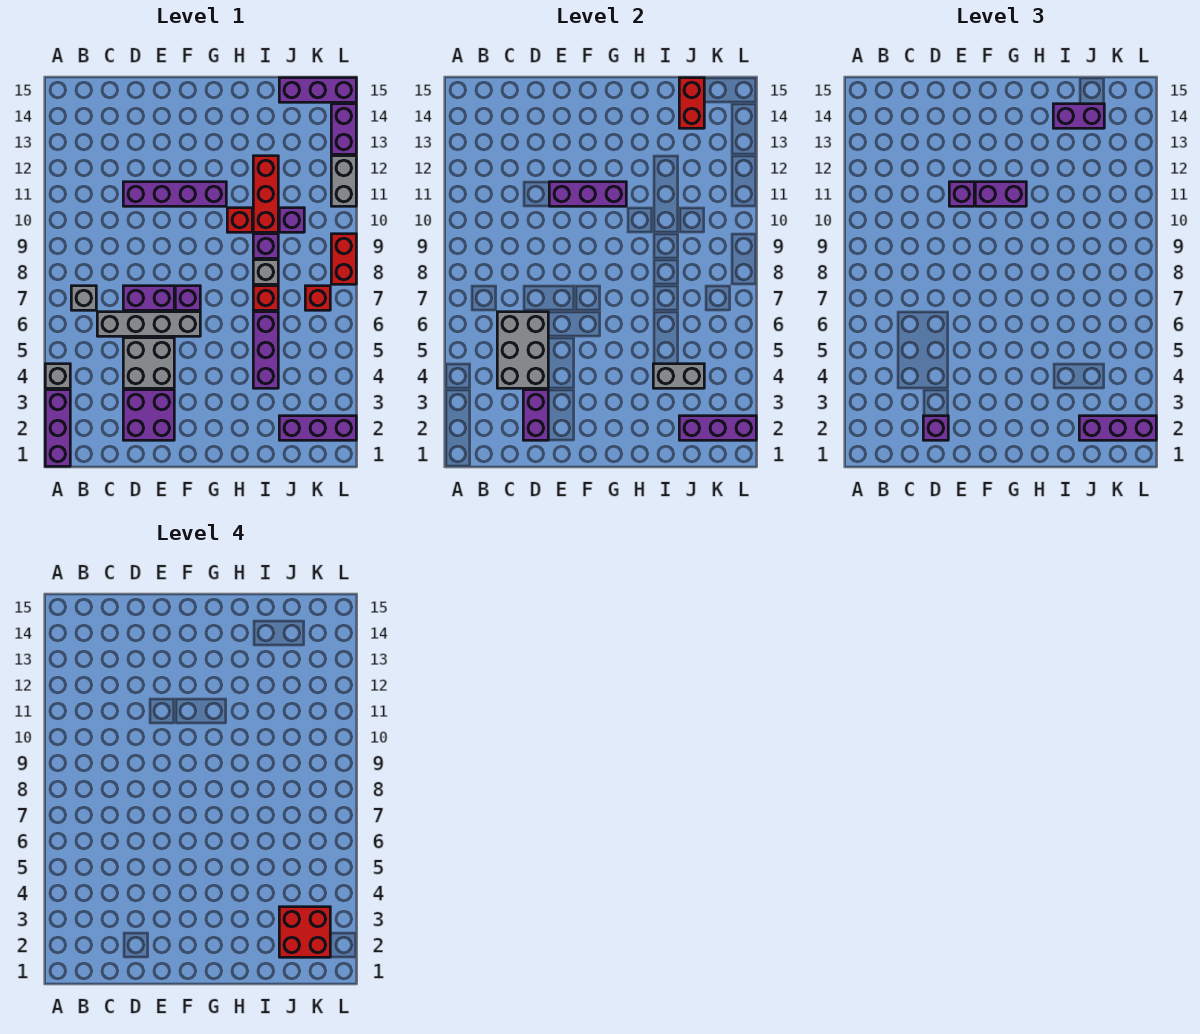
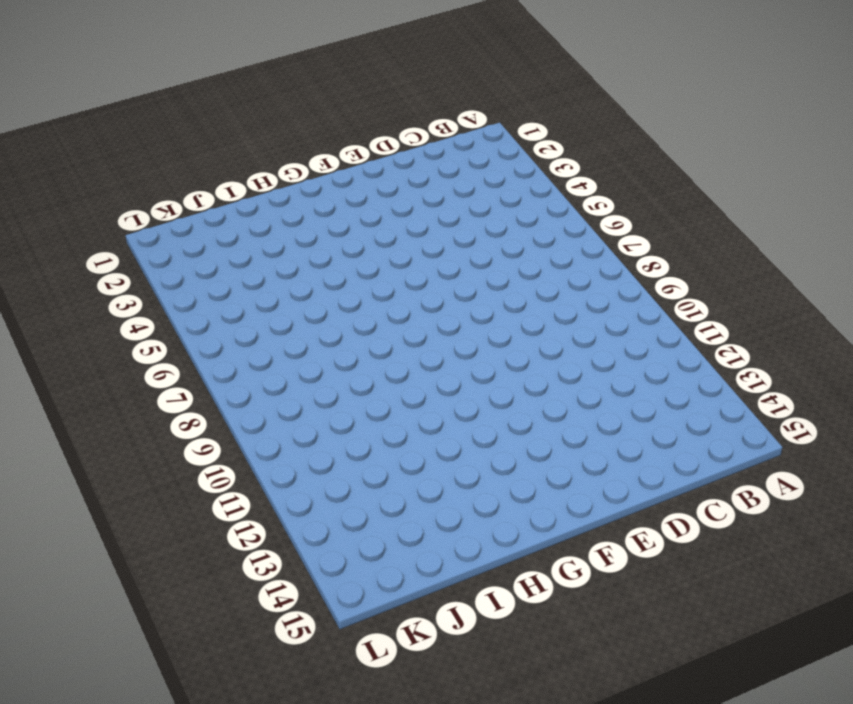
none -> purple brick A1:A3 level 1
none -> grey brick A4 level 1
none -> grey brick B7 level 1
none -> grey brick C6:F6 level 1

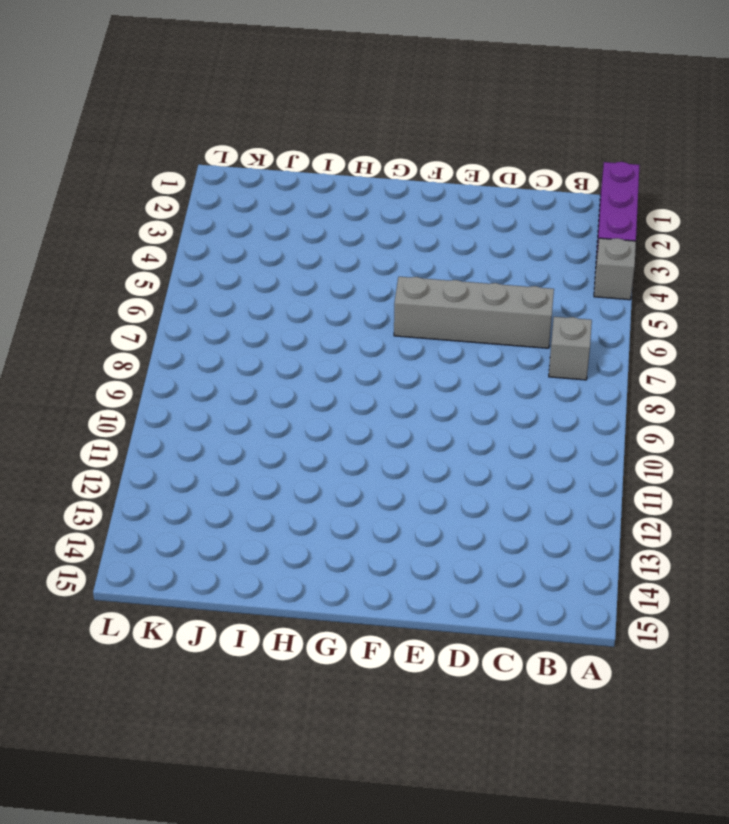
none -> purple brick D2:E3 level 1
none -> grey brick D4:E5 level 1
none -> purple brick D7:E7 level 1
none -> purple brick D11:G11 level 1

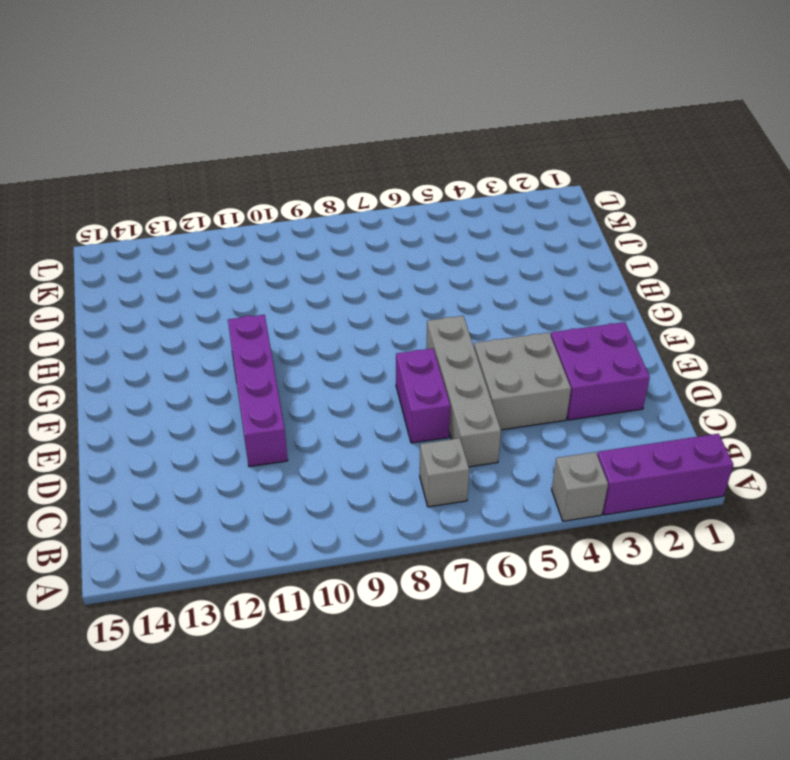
none -> purple brick F7 level 1
none -> red brick H10 level 1
none -> purple brick I4:I6 level 1
none -> red brick I7 level 1

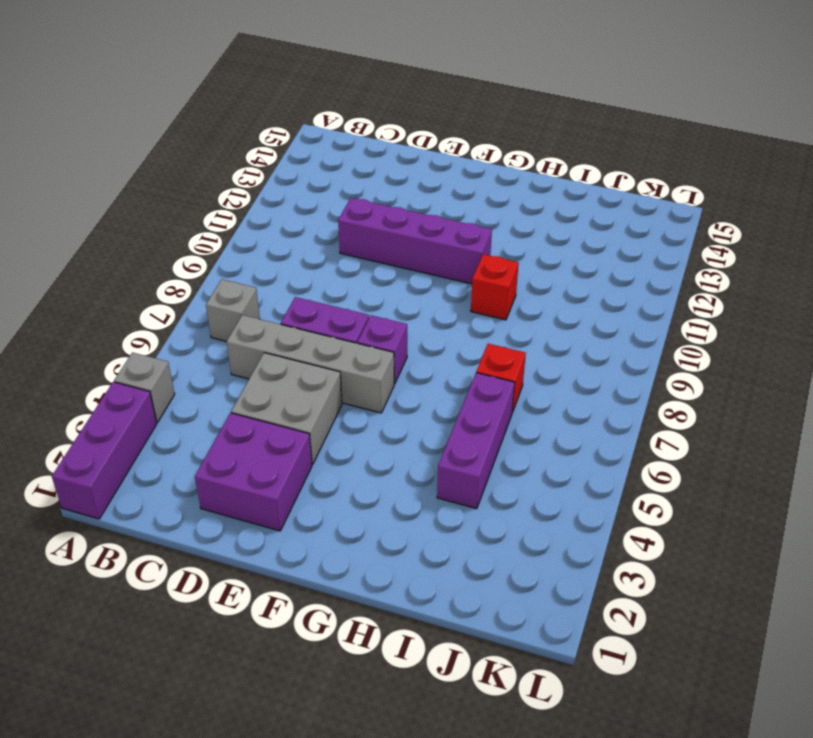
none -> grey brick I8 level 1
none -> purple brick I9 level 1
none -> red brick I10:I12 level 1
none -> purple brick J2:L2 level 1

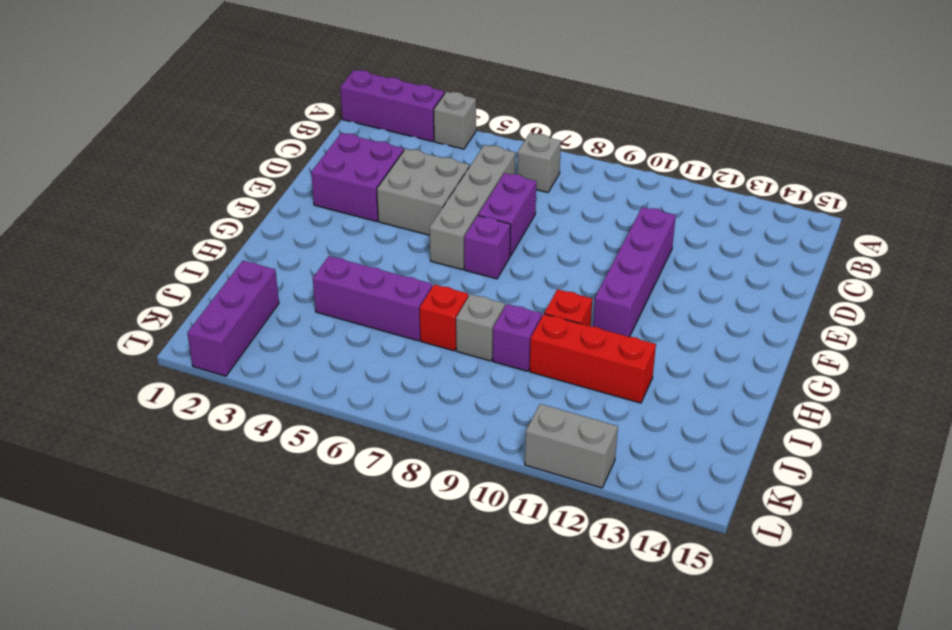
none -> purple brick J10 level 1
none -> purple brick J15:L15 level 1
none -> red brick K7 level 1
none -> red brick L8:L9 level 1

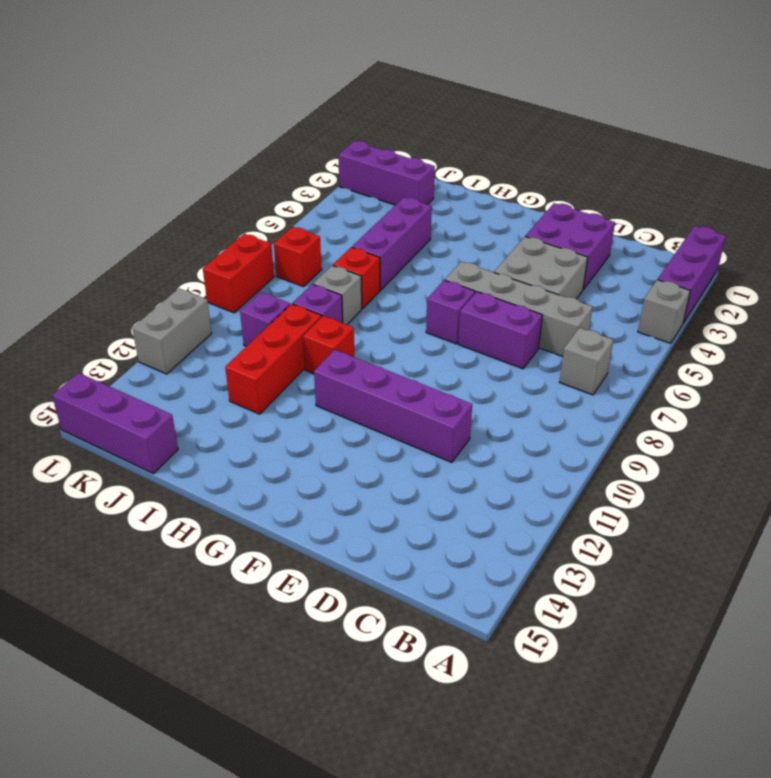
none -> purple brick L13:L14 level 1
none -> grey brick C4:D6 level 2
none -> purple brick D2:D3 level 2
none -> purple brick E11:G11 level 2

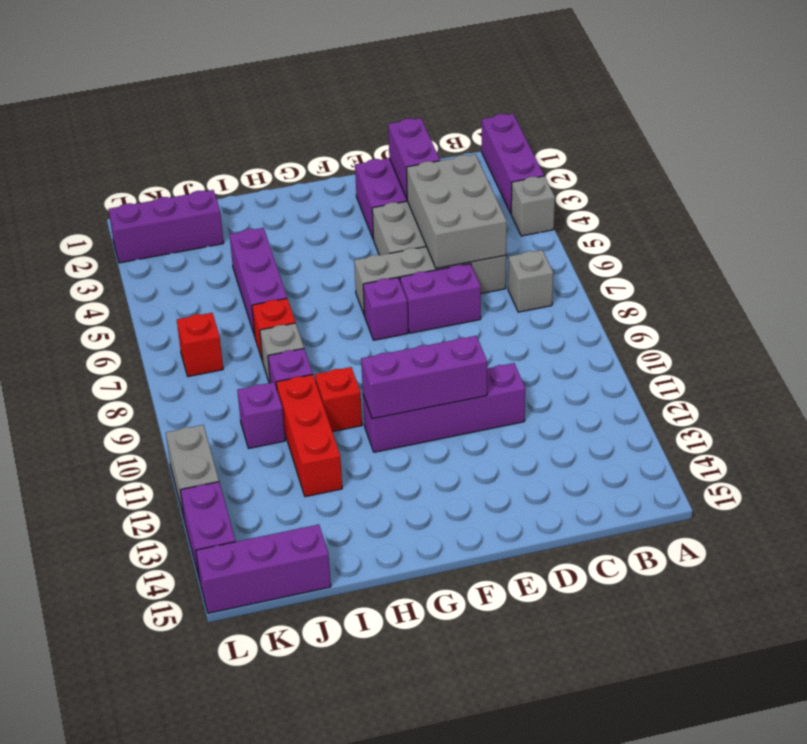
none -> red brick L8:L9 level 1
none -> grey brick I4:J4 level 2
none -> purple brick J2:L2 level 2
none -> red brick J14:J15 level 2

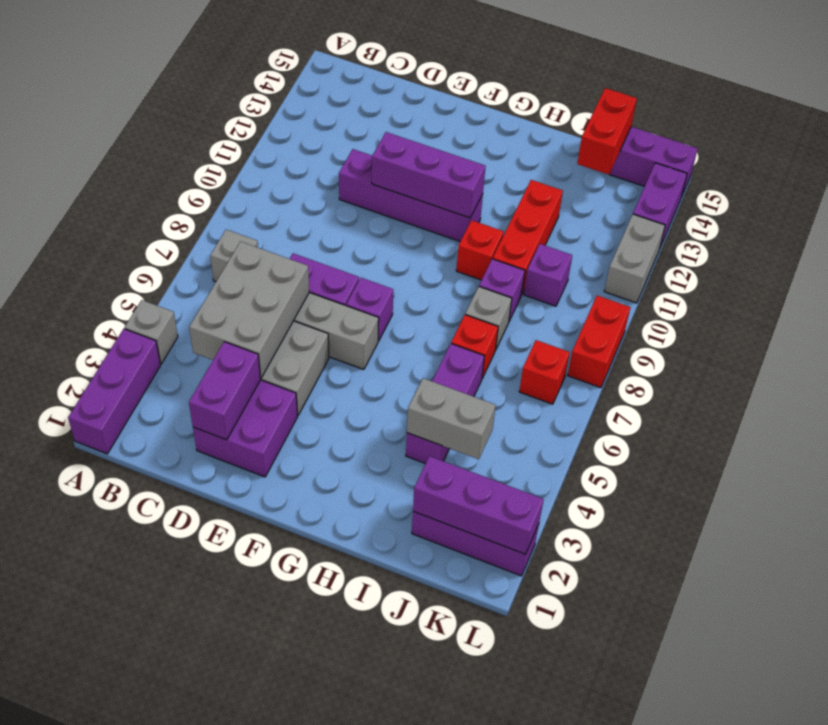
none -> purple brick D2 level 3
none -> purple brick E11 level 3
none -> purple brick F11:G11 level 3
none -> purple brick I14:J14 level 3

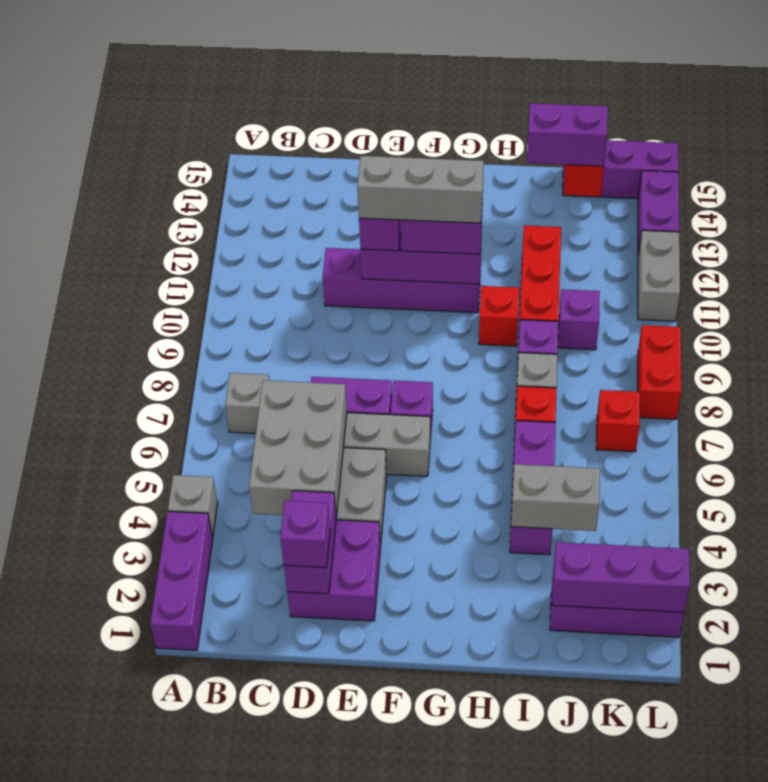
grey brick E11:G11 level 4 -> none
none -> purple brick J2:L2 level 3
none -> red brick J2:K3 level 4

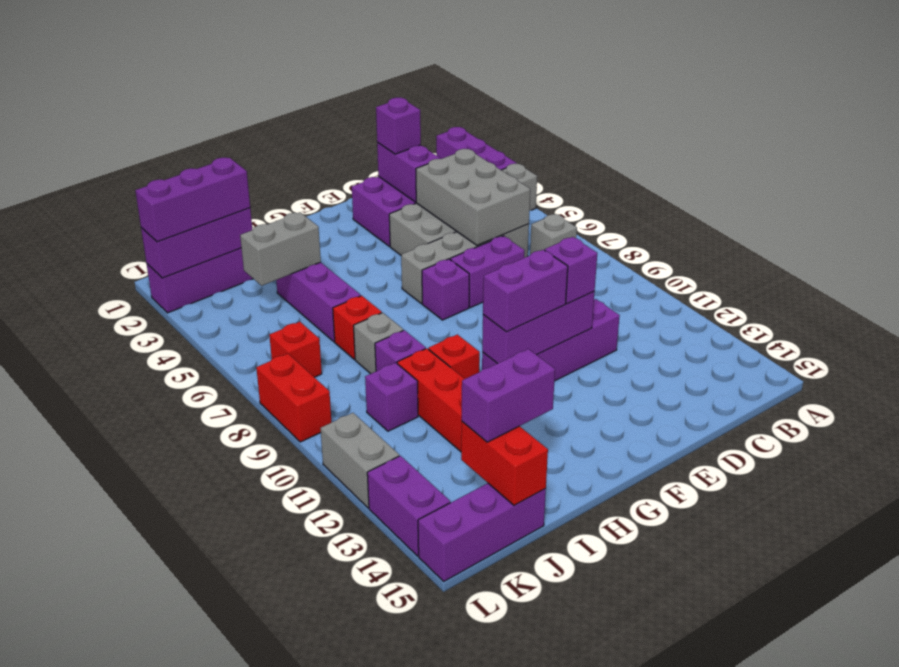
none -> red brick J2:K3 level 4

